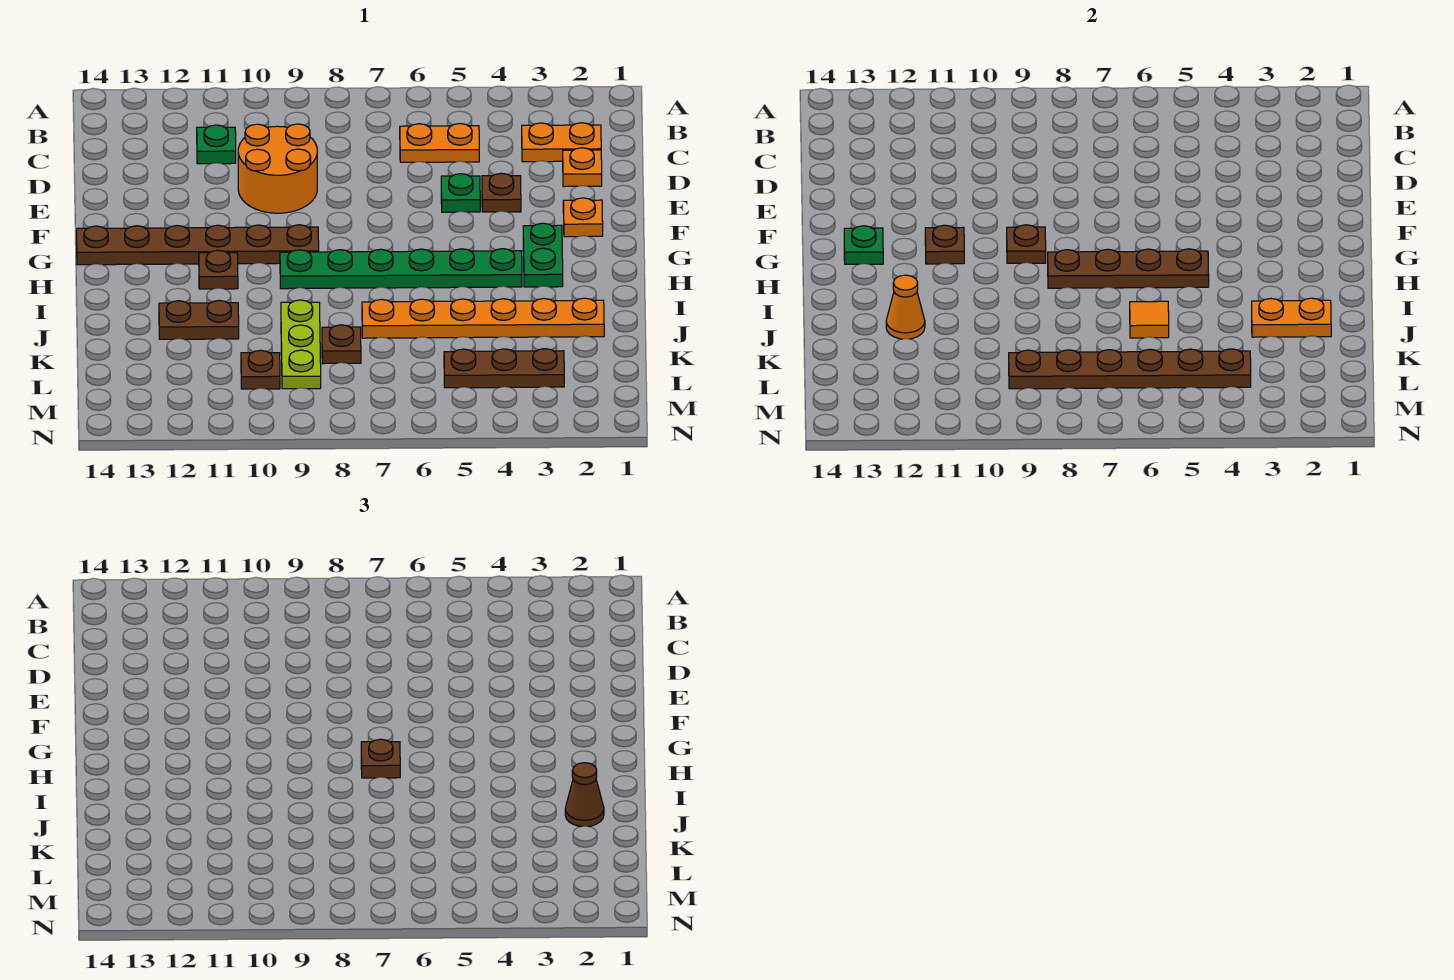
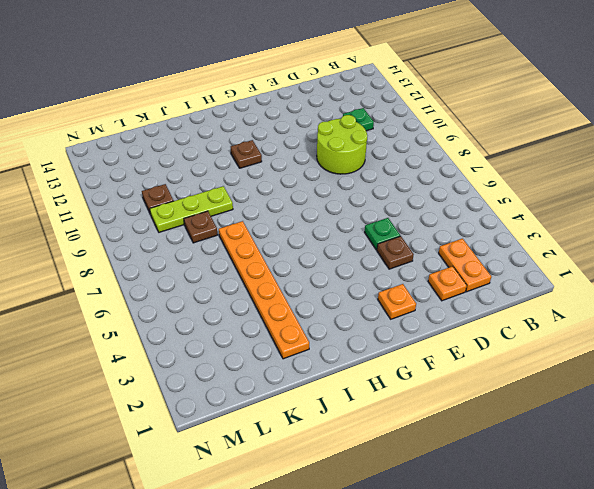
lime round brick D9:E10 level 1 -> orange round brick D9:E10 level 1
none -> orange plate C5:C6 level 1
none -> green plate G3:H3 level 1
none -> brown plate G9:G14 level 1

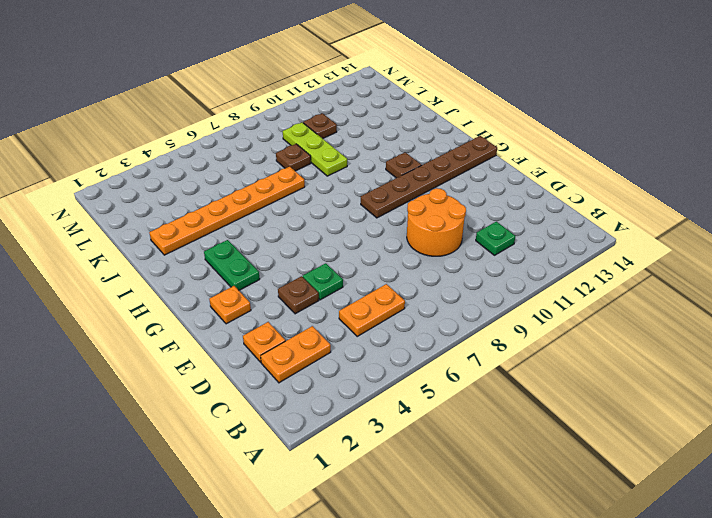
none -> green plate H4:H9 level 1
none -> brown plate J11:J12 level 1
none -> brown plate L3:L5 level 1

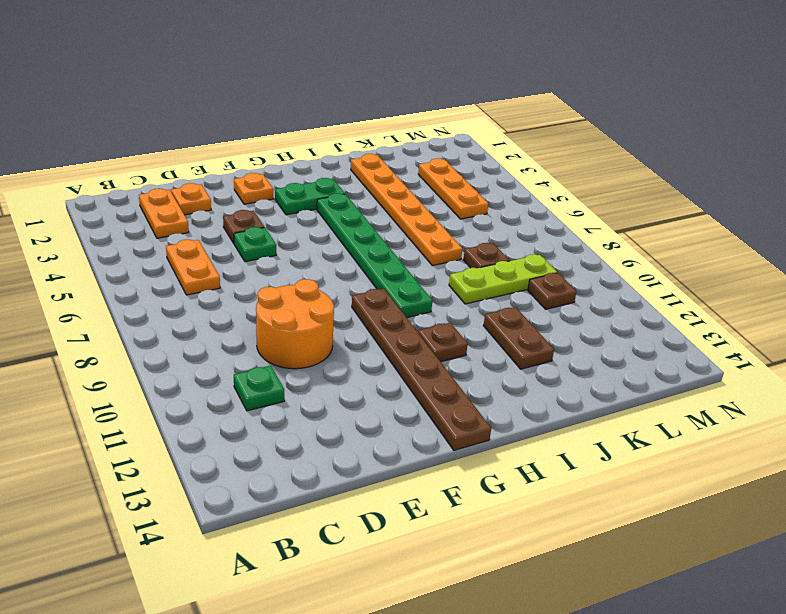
orange plate L3:L5 level 1 -> brown plate L3:L5 level 1
none -> brown plate G9 level 2
none -> brown plate G11 level 2
none -> green plate G13 level 2

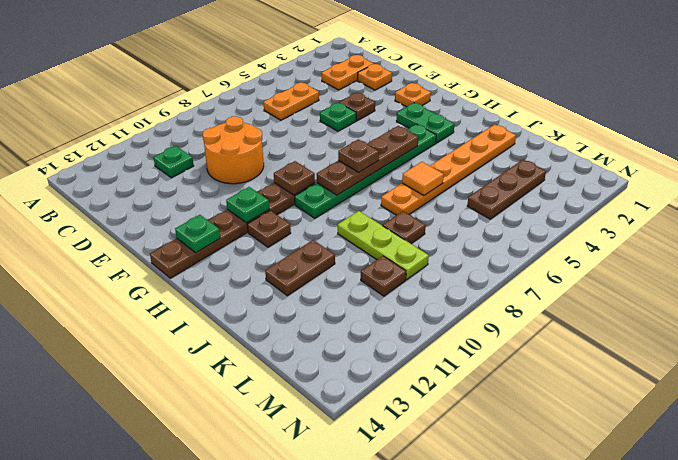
green plate G11 level 2 -> brown plate G11 level 2
none -> orange plate J2:J3 level 2
none -> orange cone J12 level 2
none -> brown plate L4:L9 level 2

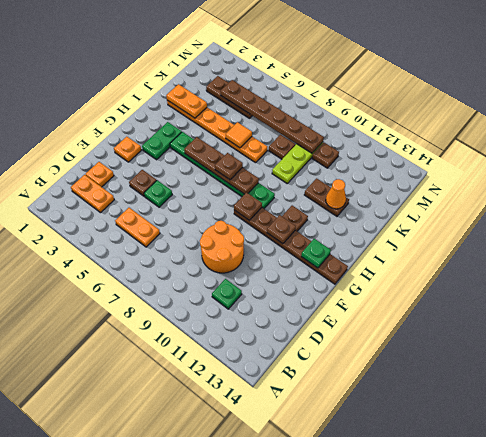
none -> brown cone J2 level 3

